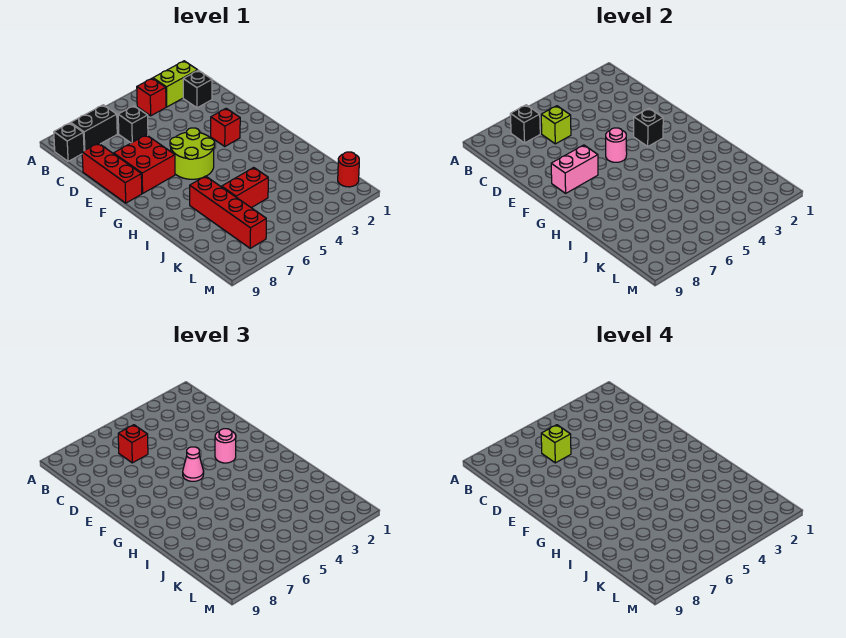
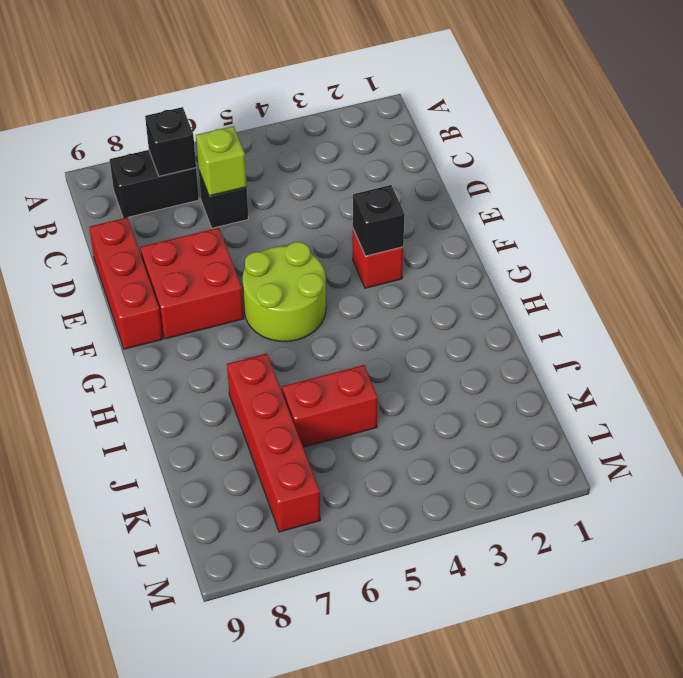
none -> lime brick B2:B3 level 1
none -> red brick B4 level 1
none -> black brick B9 level 1

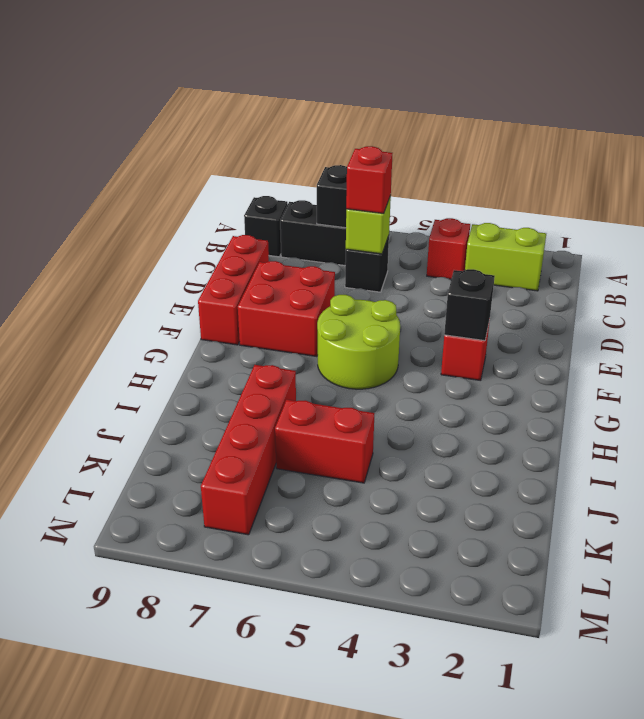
none -> black brick C2 level 1
none -> red round brick L1 level 1
none -> pink round brick F5 level 2

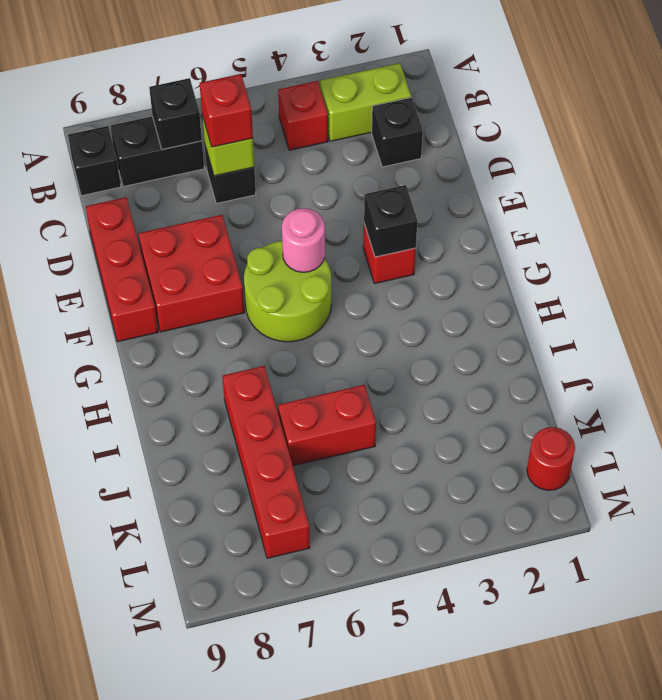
none -> pink brick F7:F8 level 2
none -> pink round brick F3 level 3
none -> pink cone F5 level 3

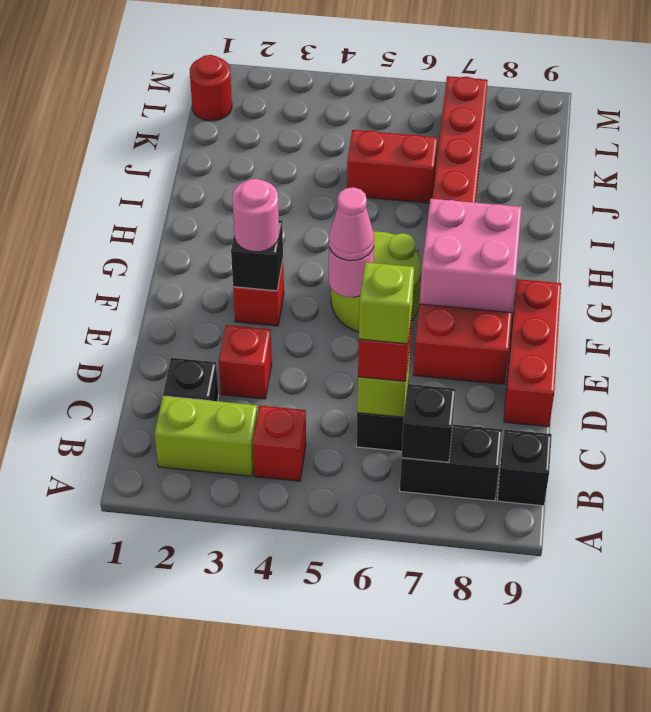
red brick D3 level 1 -> none
pink brick F7:G8 level 2 -> pink brick F7:F8 level 2

